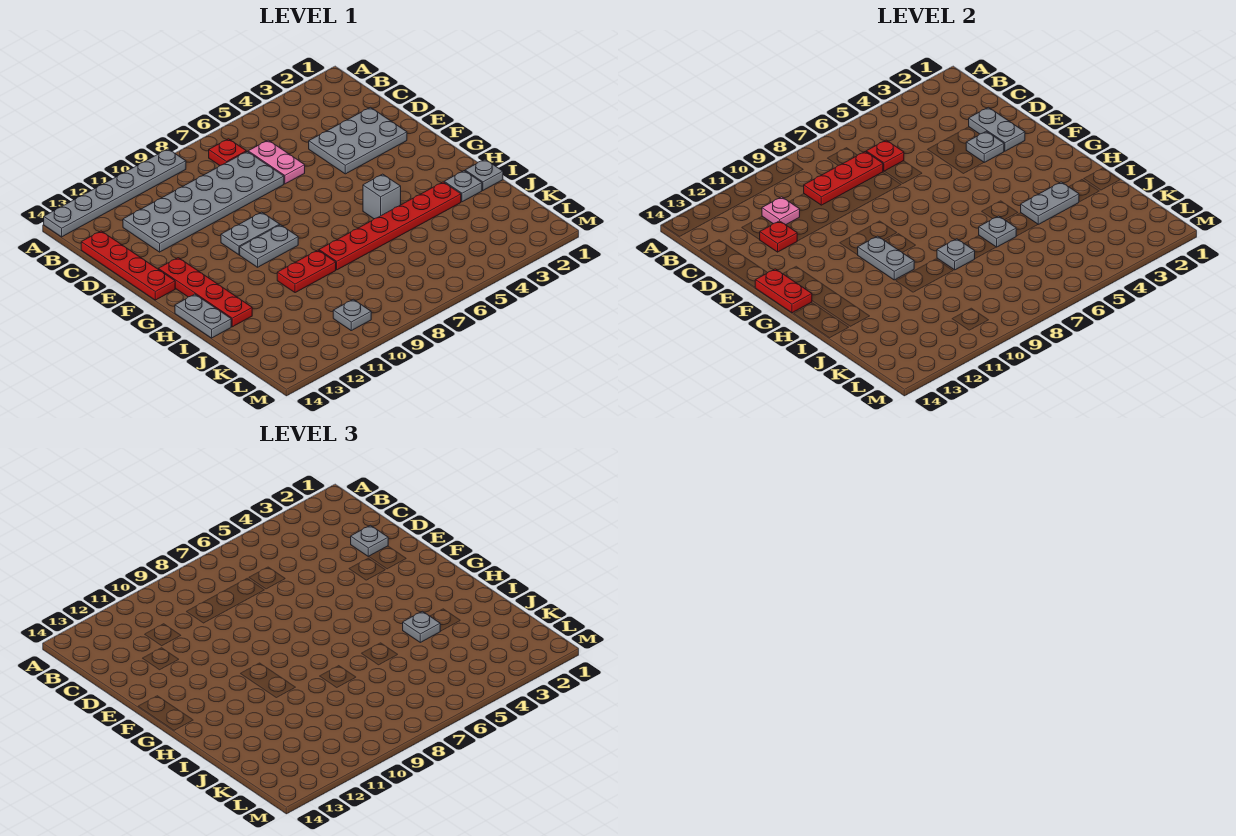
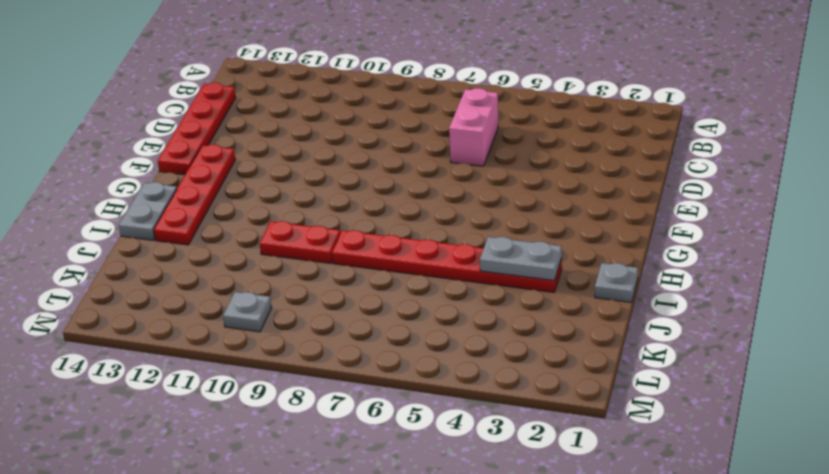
pink brick C6:D6 level 1 -> pink plate C6:D6 level 1
none -> grey plate A9:A14 level 1
none -> red plate B7 level 1
none -> grey plate C7:D12 level 1

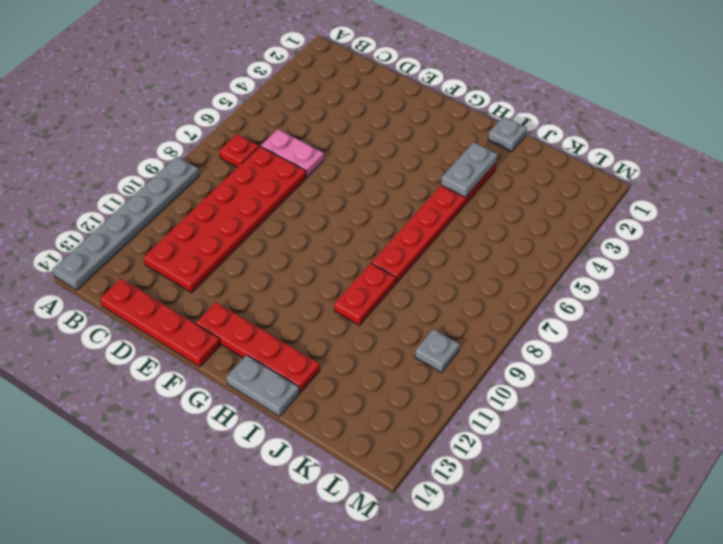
red plate C7:D12 level 1 -> grey plate C7:D12 level 1
none -> grey plate D2:E4 level 1
none -> grey plate F9:F10 level 1
none -> grey plate G9:G10 level 1

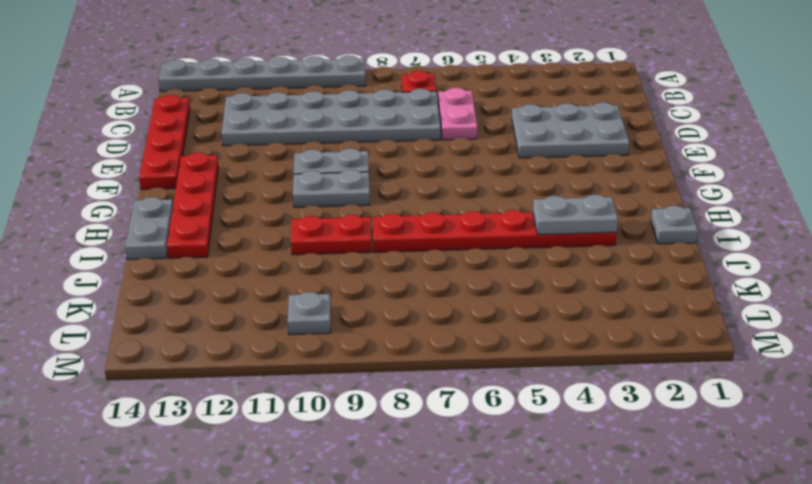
none -> grey brick H5 level 1
none -> grey plate I2 level 1
none -> red plate C6 level 2

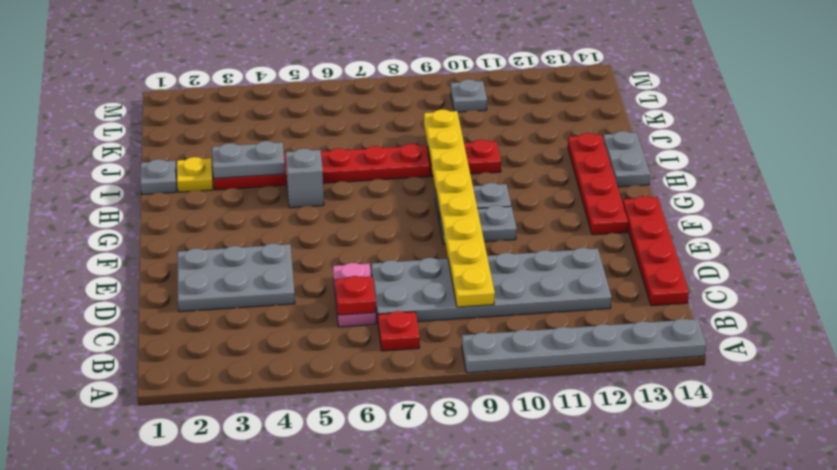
yellow plate C9:J9 level 2 -> red plate C7:C9 level 2
yellow plate I2 level 1 -> grey plate I2 level 1
none -> pink plate C11 level 2
none -> grey plate D2:E2 level 2
none -> red plate D12 level 2

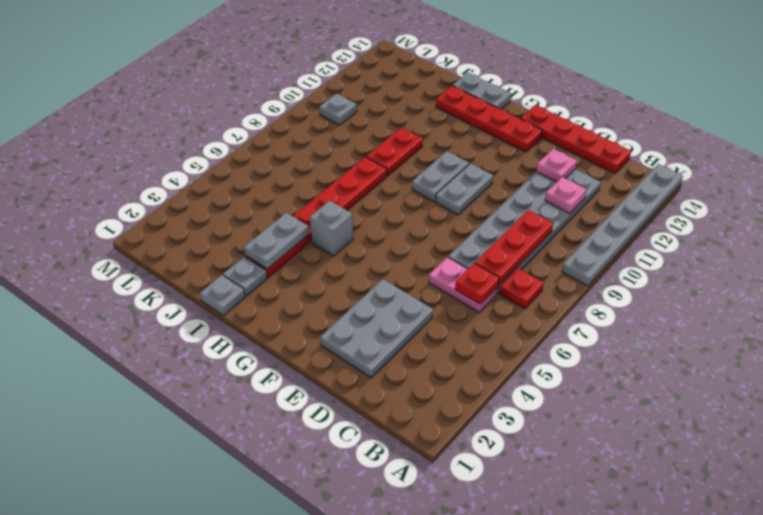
pink plate D12 level 2 -> red plate D12 level 2
none -> grey plate D2:E2 level 2
none -> grey plate E3 level 2
none -> red plate F14:G14 level 2

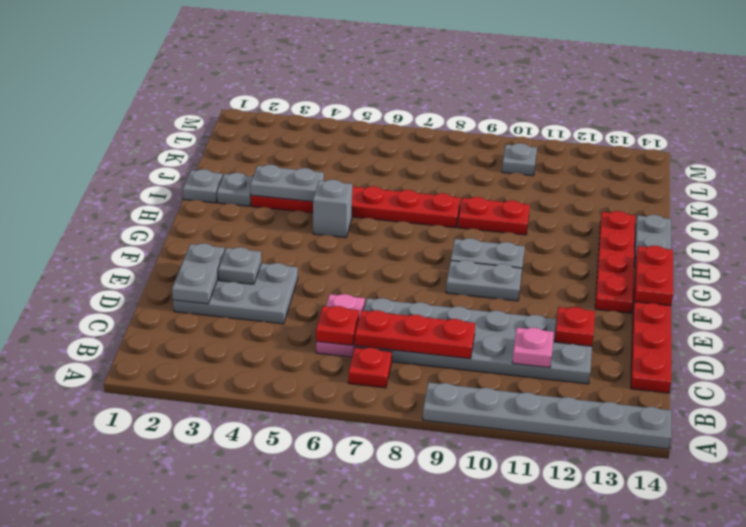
none -> grey plate G10:H10 level 2
none -> grey plate I6 level 2
none -> grey plate I8 level 2

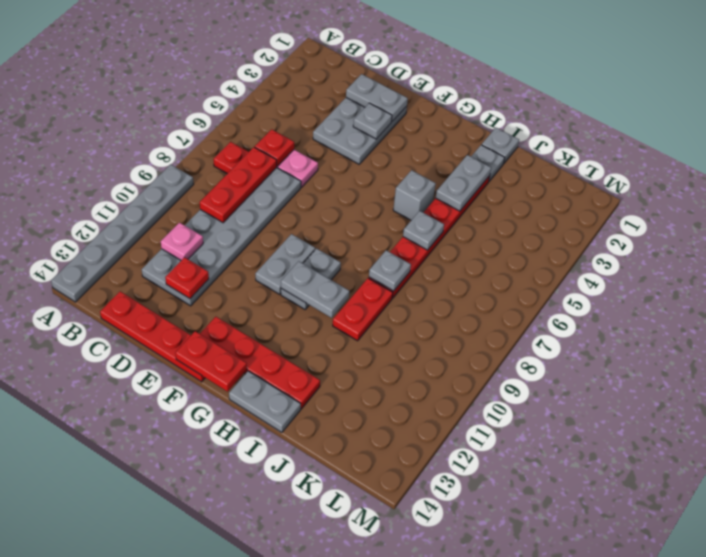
none -> grey plate L10 level 1
none -> grey plate D2 level 3
none -> grey plate I4 level 3

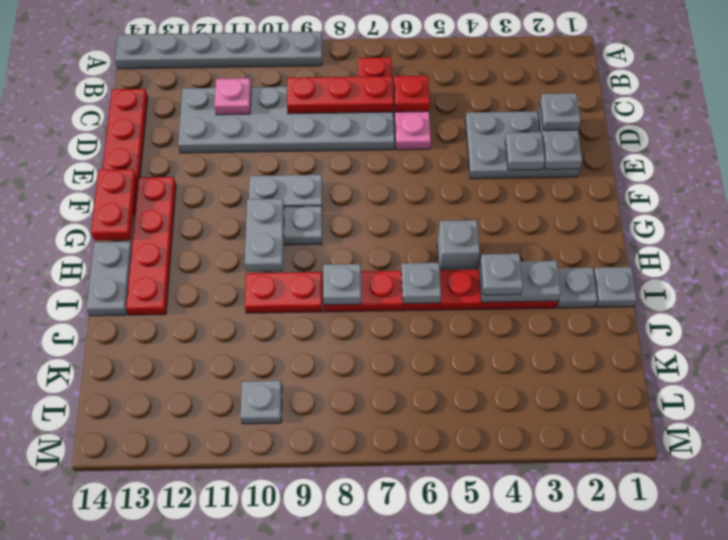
none -> red plate D12 level 2

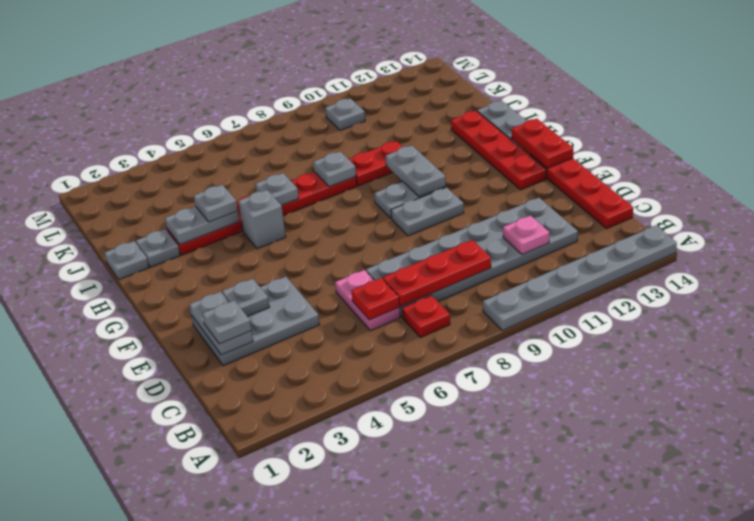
none -> red plate D12 level 2

